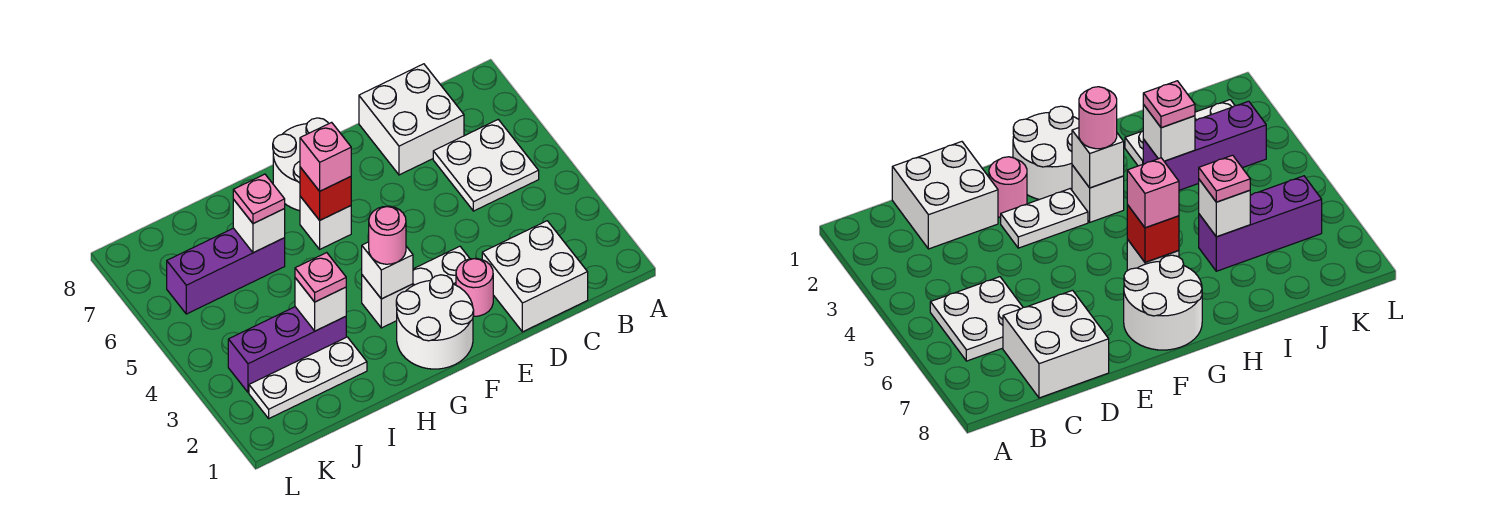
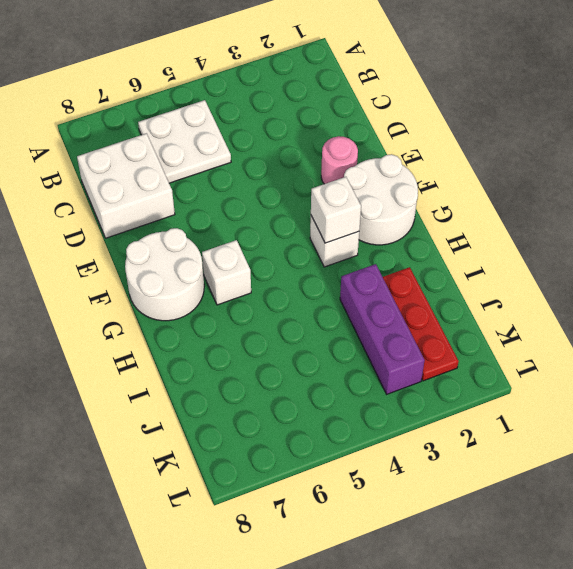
red plate I2:K2 level 1 -> white plate I2:K2 level 1
none -> white brick C1:D2 level 1
none -> white plate E3:F3 level 1
none -> purple brick I6:K6 level 1

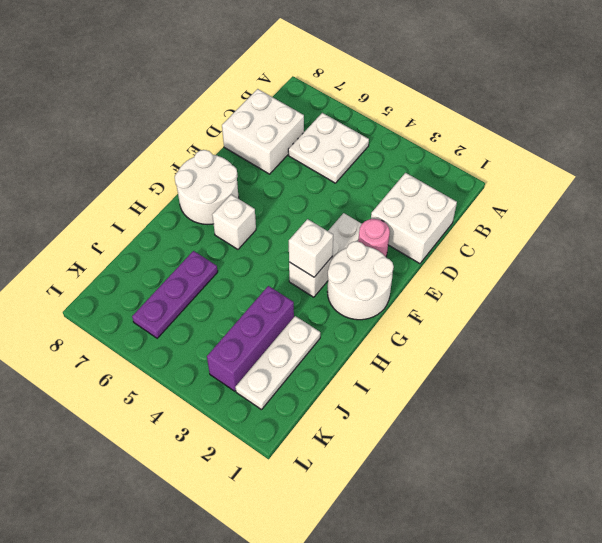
purple plate I6:K6 level 1 -> purple brick I6:K6 level 1
none -> red brick G6 level 2
none -> white brick I3 level 2
none -> white brick I6 level 2

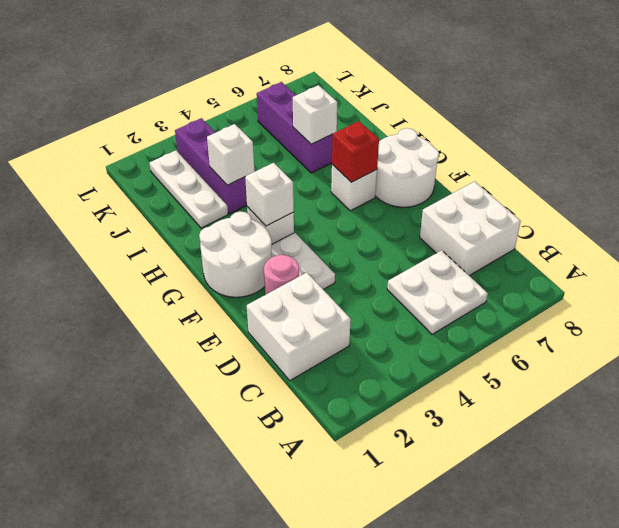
none -> pink round brick G3 level 3
none -> pink brick G6 level 3
none -> pink plate I3 level 3

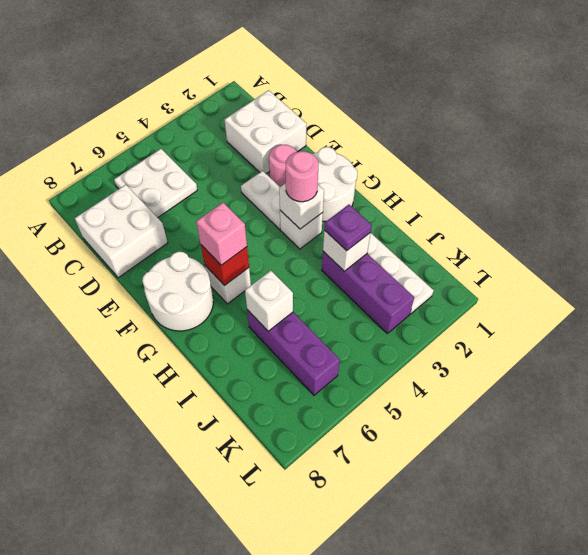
purple plate I3 level 3 -> pink plate I3 level 3
none -> pink plate I6 level 3

